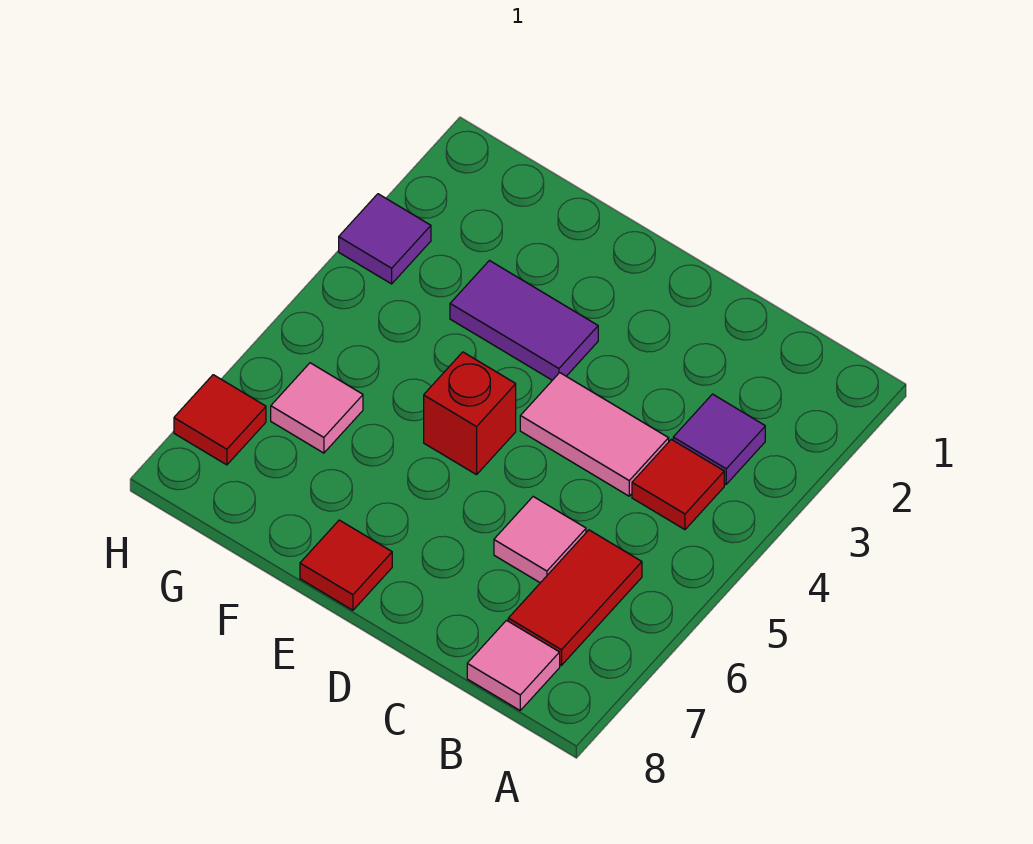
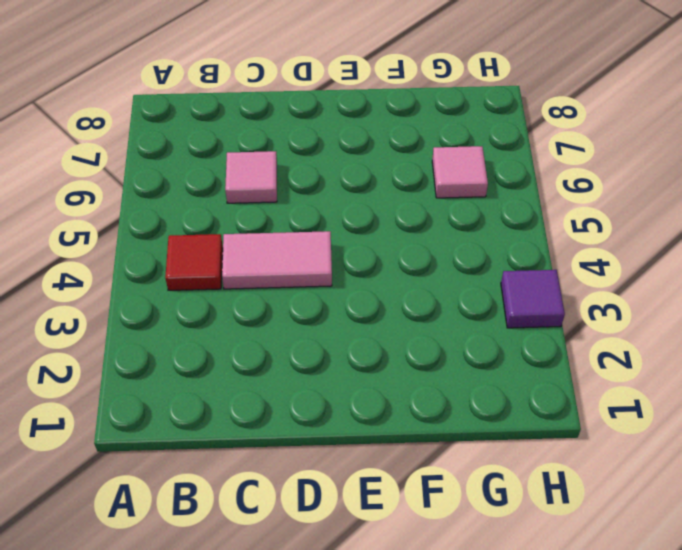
none -> purple tile B3 level 1
none -> red tile B6:B7 level 1
none -> pink tile B8 level 1

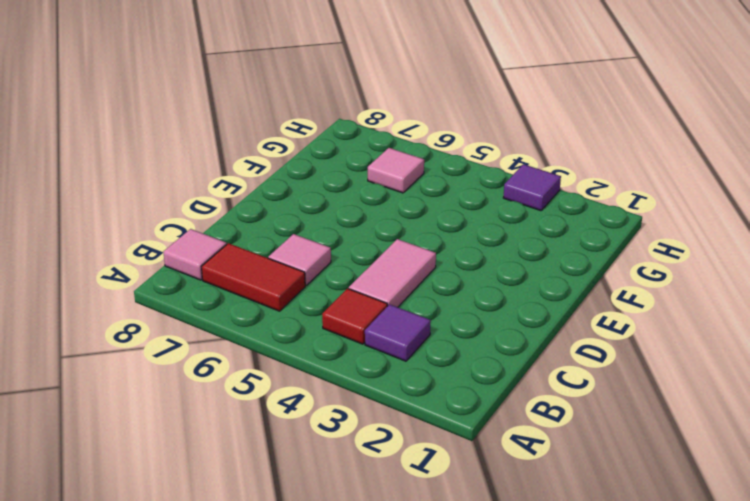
none -> purple tile E3:F3 level 1
none -> red brick E5 level 1
none -> red tile E8 level 1

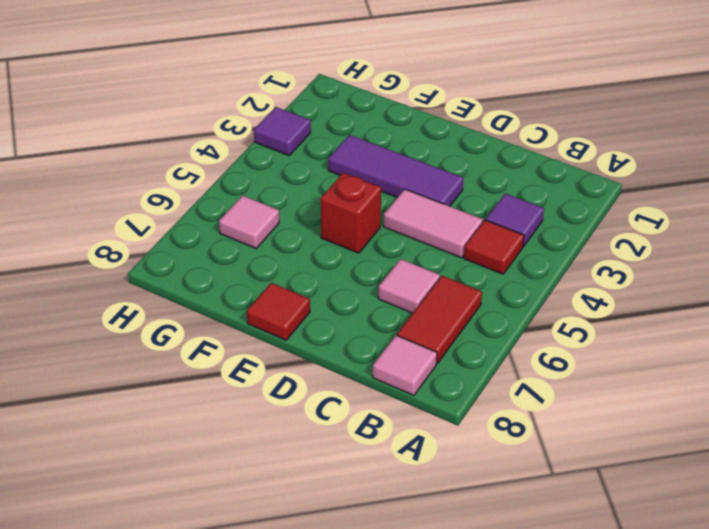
purple tile D3:F3 level 1 -> purple tile E3:F3 level 1
none -> red tile H7 level 1

